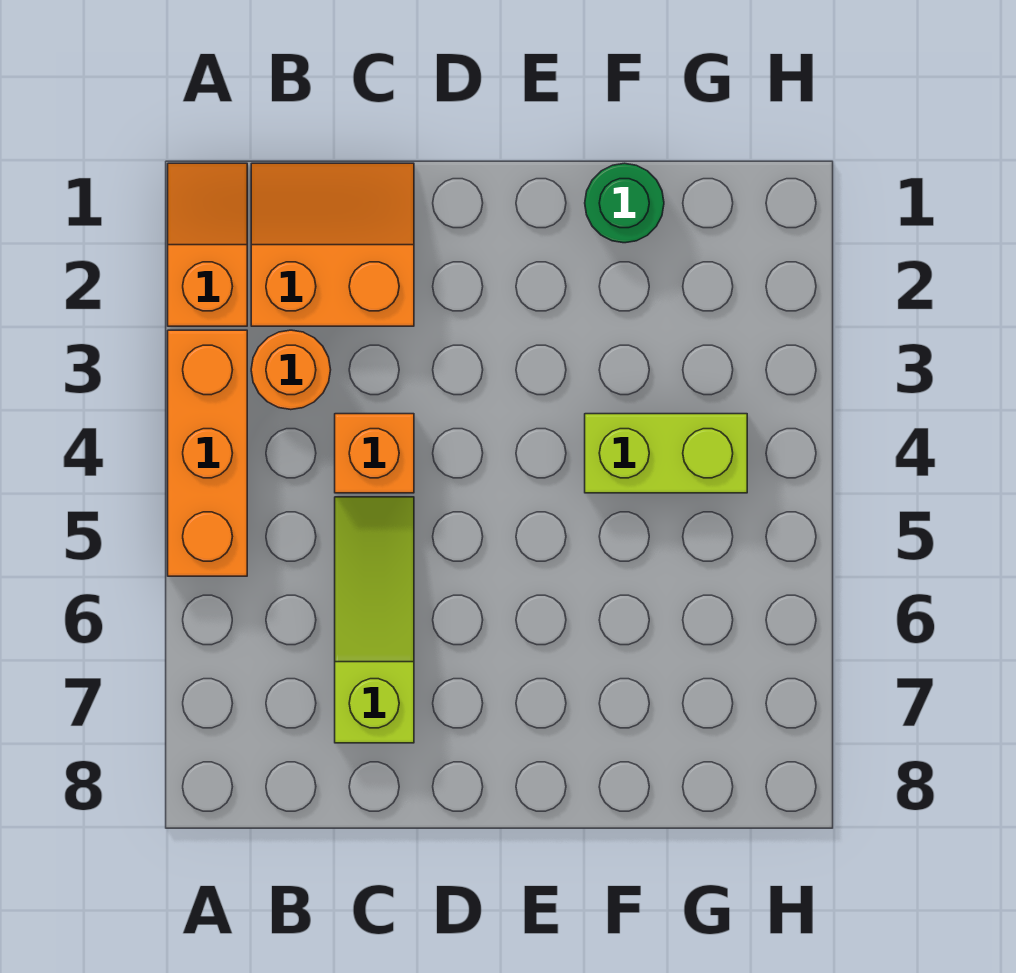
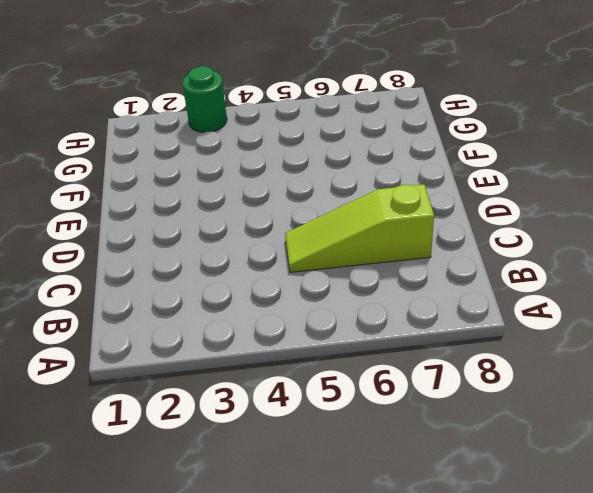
green round brick H3 level 1 -> green round brick F1 level 1
none -> orange slope A1:A2 level 1 top 2
none -> orange brick A3:A5 level 1

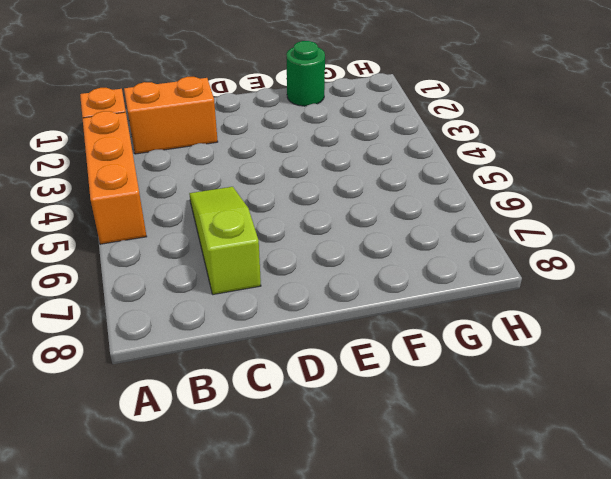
none -> orange round brick B3 level 1
none -> orange brick C4 level 1

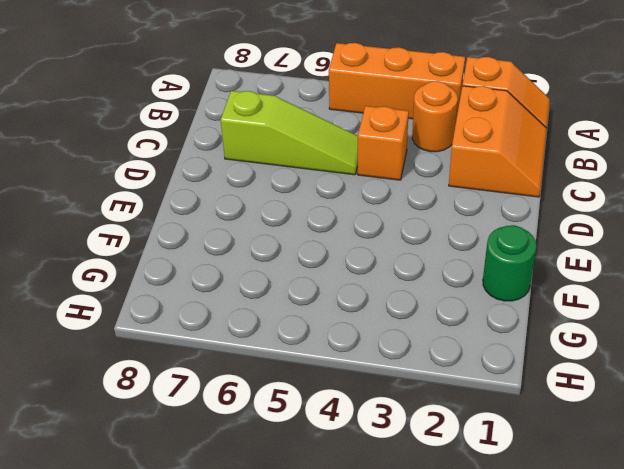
none -> lime brick F4:G4 level 1

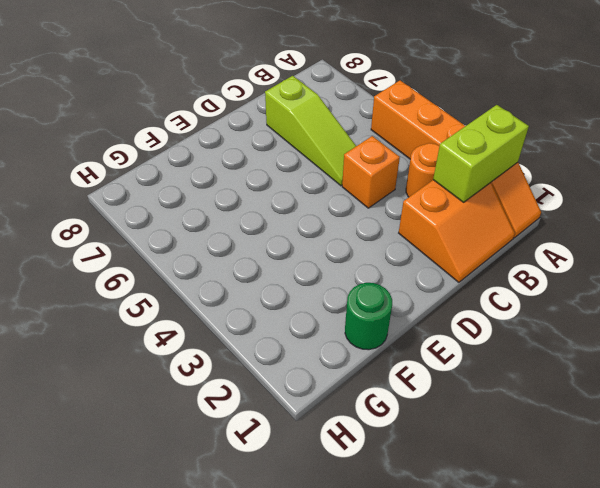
lime brick A2:B2 level 2 -> lime brick F4:G4 level 1

